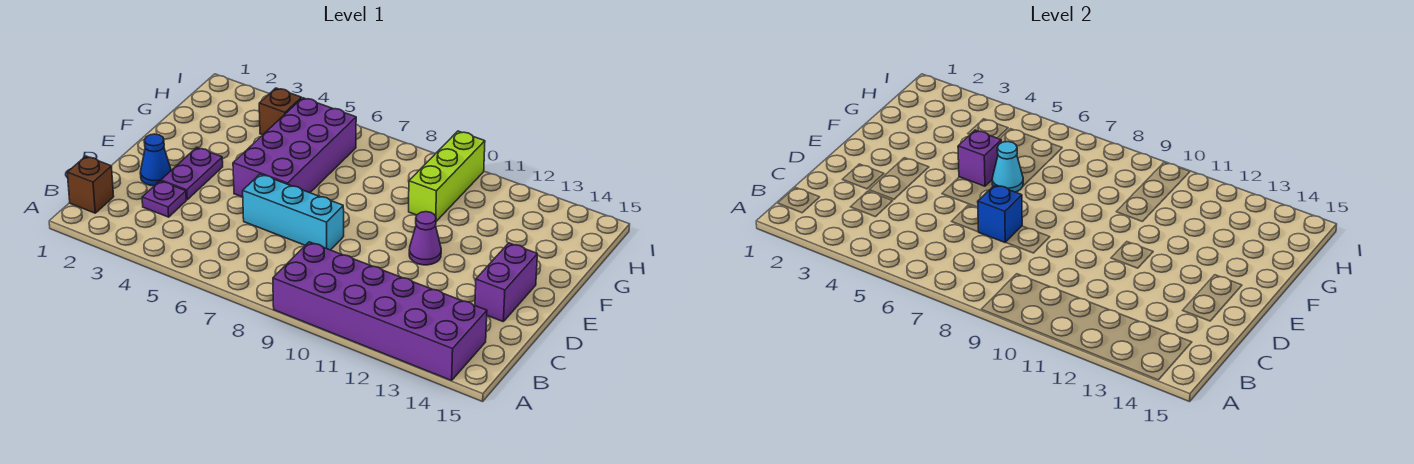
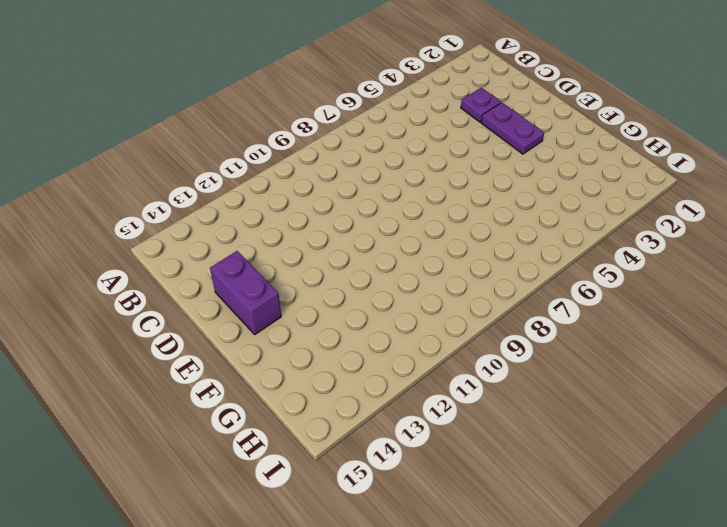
none -> purple brick A9:B14 level 1
none -> brown brick B1 level 1
none -> blue cone D2 level 1

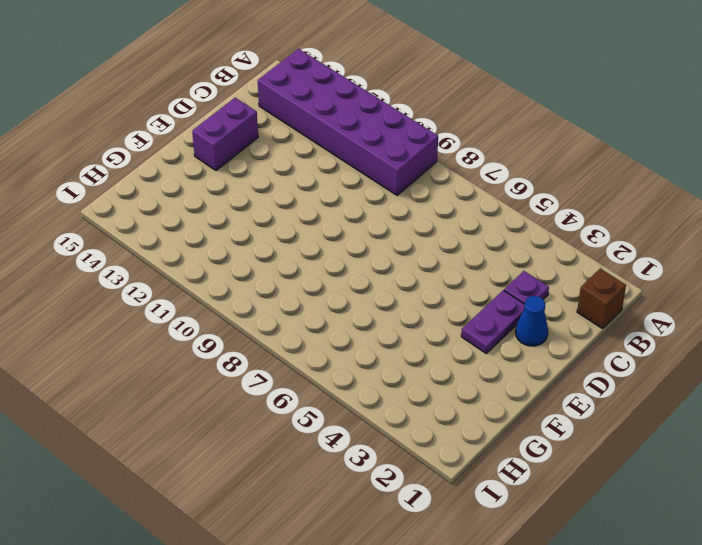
none -> cyan brick D6:D8 level 1
none -> purple brick E5:H6 level 1
none -> purple cone E11 level 1

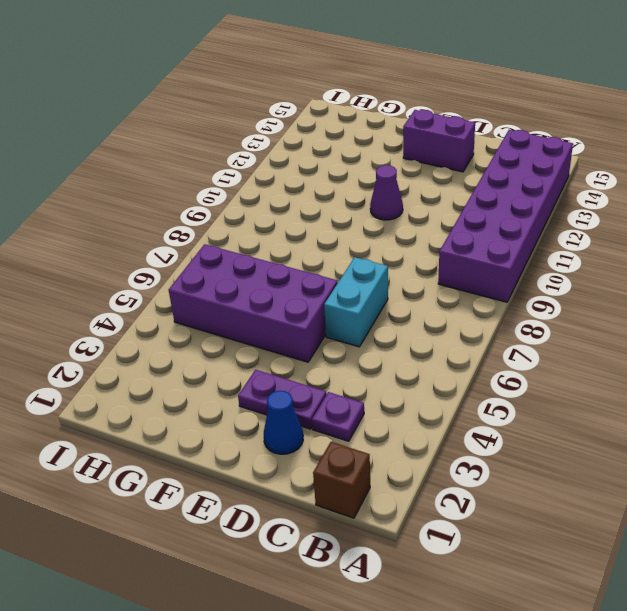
cyan brick D6:D7 level 1 -> cyan brick D6:D8 level 1
none -> lime brick G10:I10 level 1
none -> brown brick H4 level 1
none -> blue brick D7 level 2

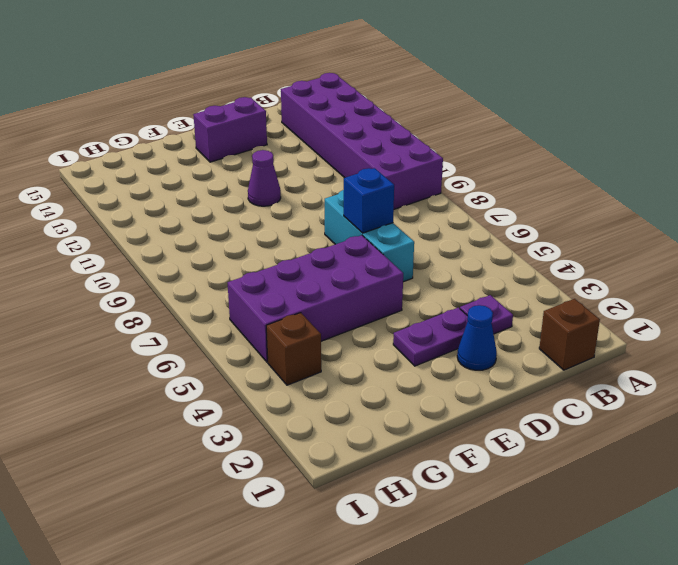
none -> lime brick G10:I10 level 1
none -> purple brick F5 level 2
none -> cyan cone F6 level 2

